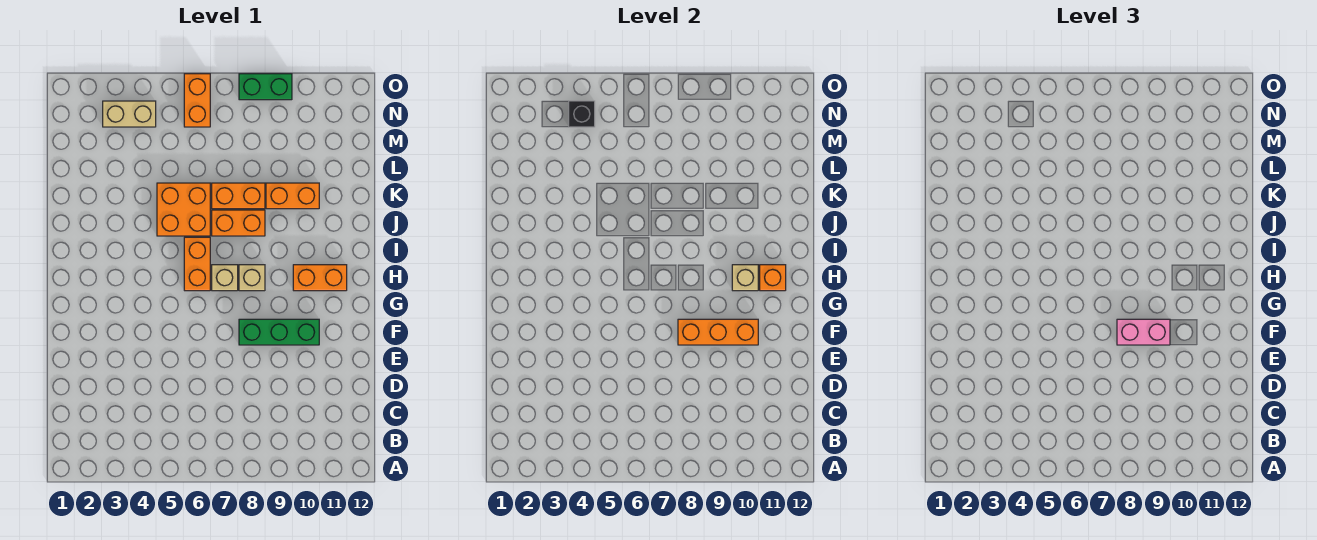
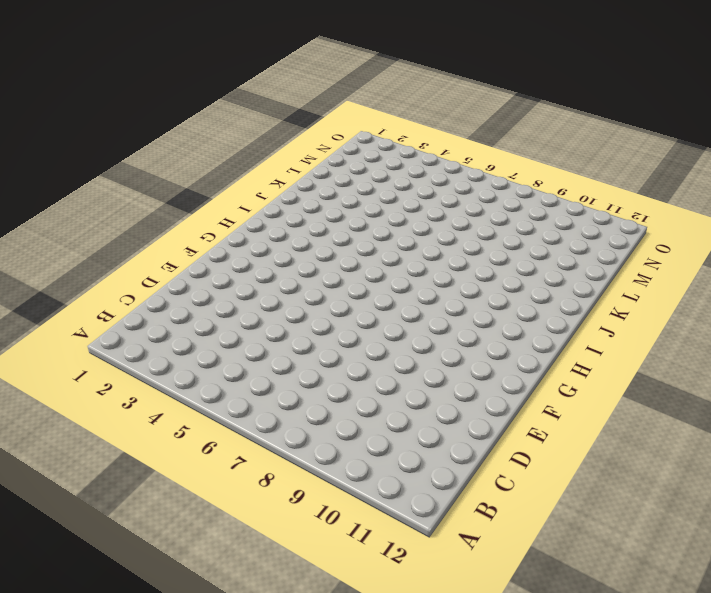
none -> green brick F8:F10 level 1
none -> orange brick H6:I6 level 1
none -> tan brick H7 level 1

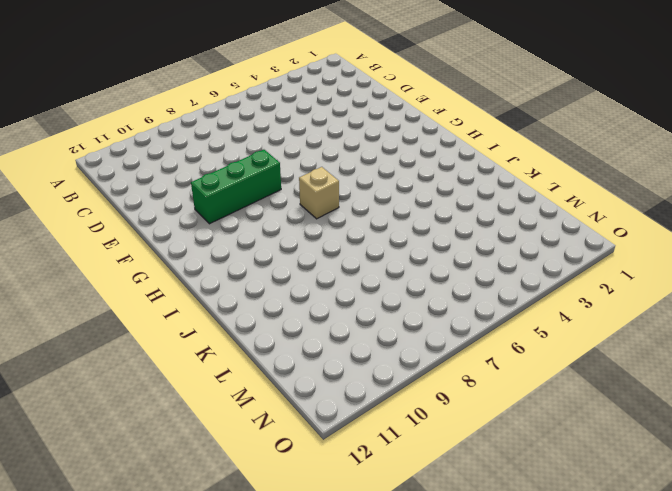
none -> orange brick H6:I6 level 1
none -> tan brick H8 level 1
none -> orange brick H10:H11 level 1

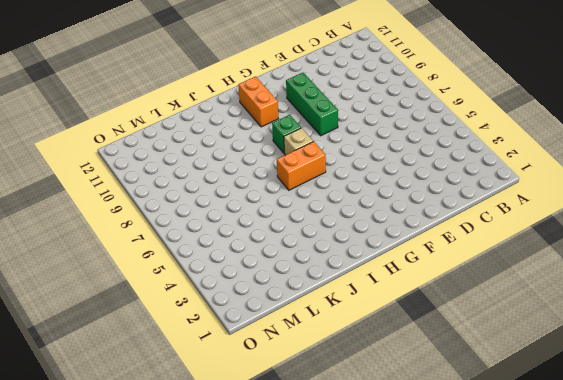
green brick H8 level 1 -> tan brick H8 level 1
none -> orange brick J5:K6 level 1
none -> orange brick J7:J8 level 1
none -> orange brick K7:K8 level 1

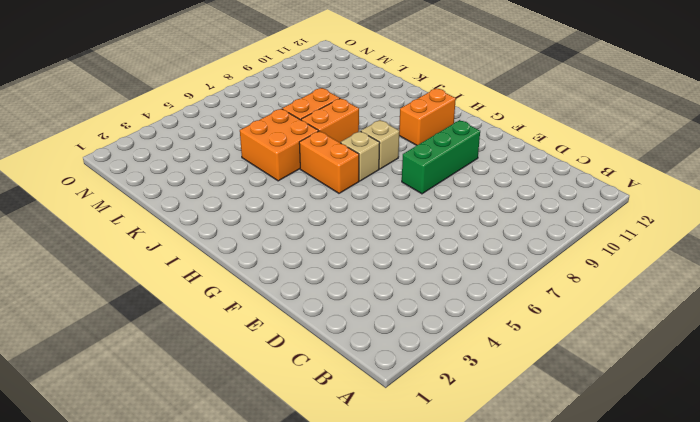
none -> orange brick K9:K10 level 1
none -> tan brick N3:N4 level 1
none -> orange brick N6:O6 level 1

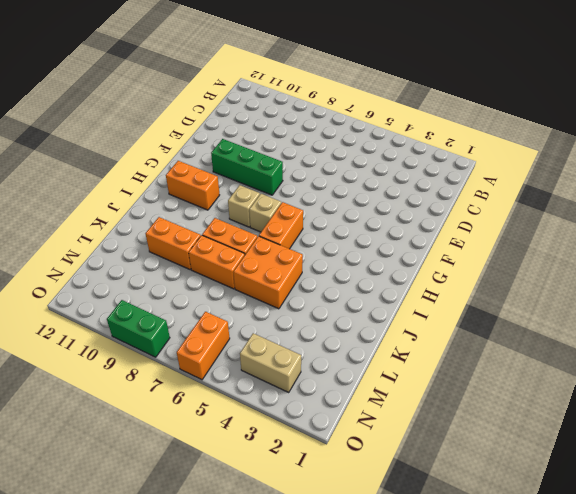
none -> orange brick F8:F10 level 2
none -> tan brick H10 level 2
none -> orange brick H11 level 2

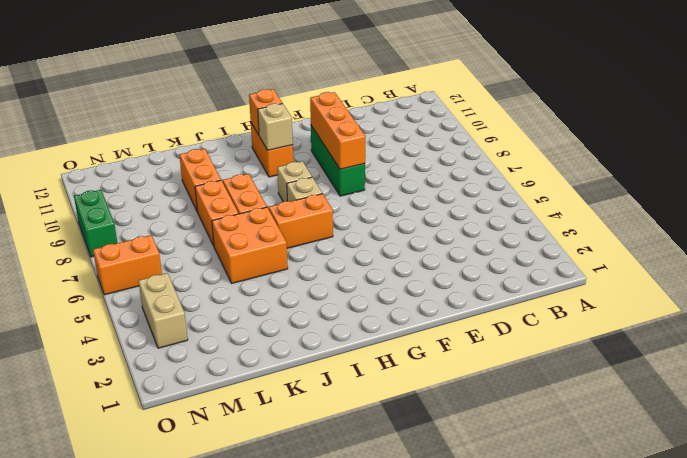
none -> black brick N4 level 2
none -> pink brick F8:F9 level 3

